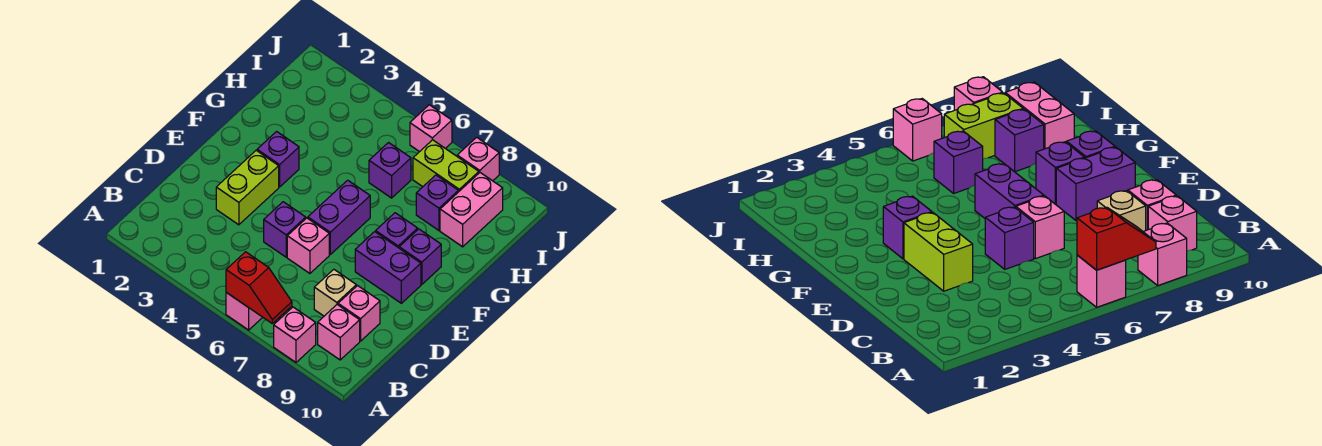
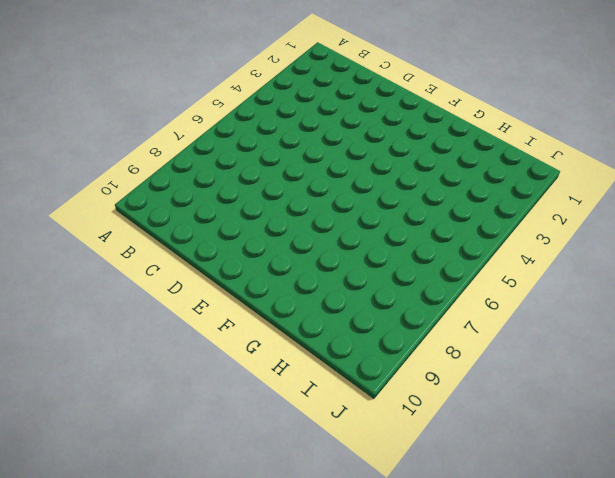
none -> pink brick A6 level 1
none -> pink brick A8 level 1
none -> pink brick B9 level 1

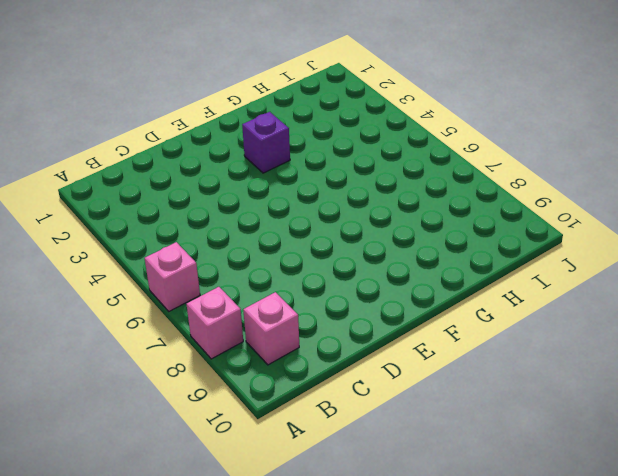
none -> tan brick C8 level 1
none -> pink brick C9 level 1
none -> lime brick D3:E3 level 1

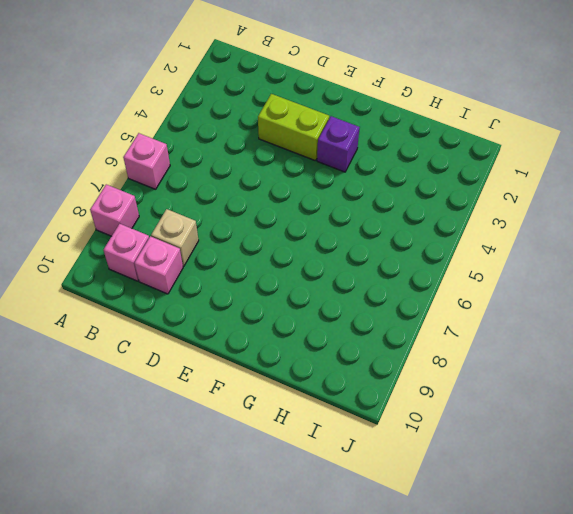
none -> purple brick D5 level 1
none -> pink brick D6 level 1
none -> purple brick E6:F6 level 1

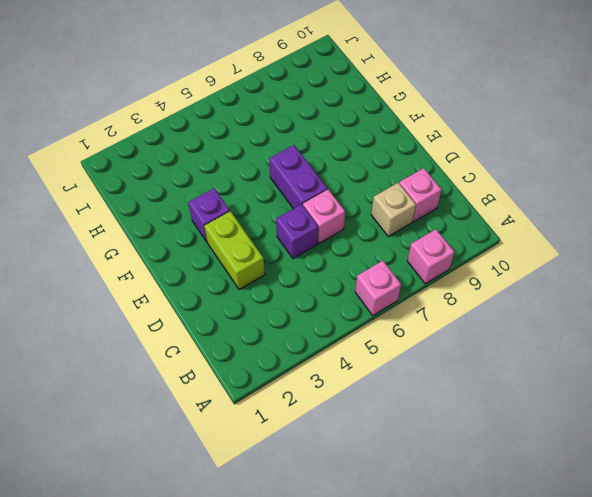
none -> pink brick B9 level 1
none -> purple brick E8:E9 level 1
none -> purple brick F8 level 1

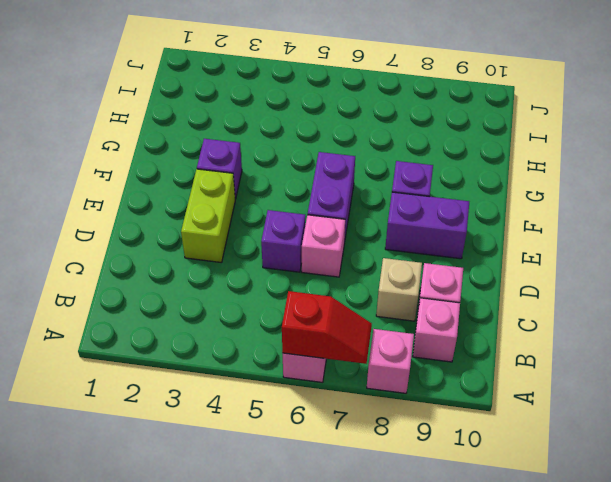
none -> purple brick F9 level 1
none -> purple brick H6 level 1
none -> purple brick H8 level 1

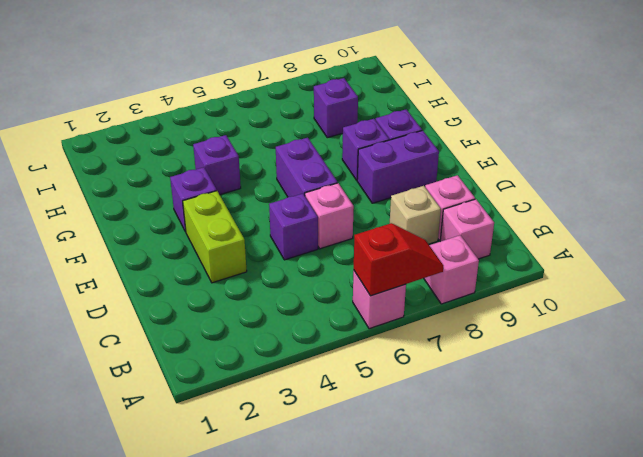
purple brick G4 level 1 -> purple brick H6 level 1
none -> pink brick H9:I9 level 1
none -> lime brick I7:I8 level 1
none -> pink brick J6 level 1

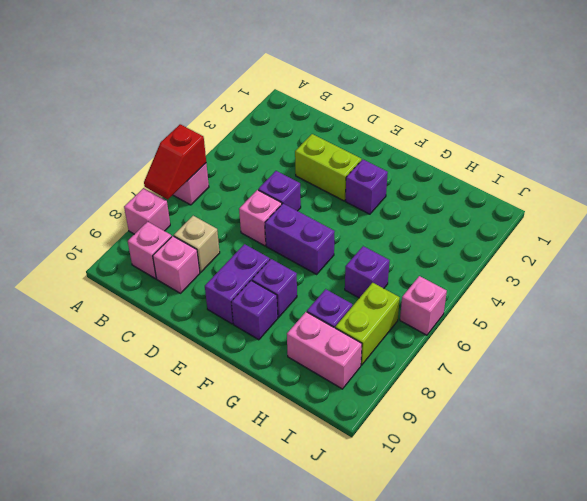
none -> pink brick J8 level 1

